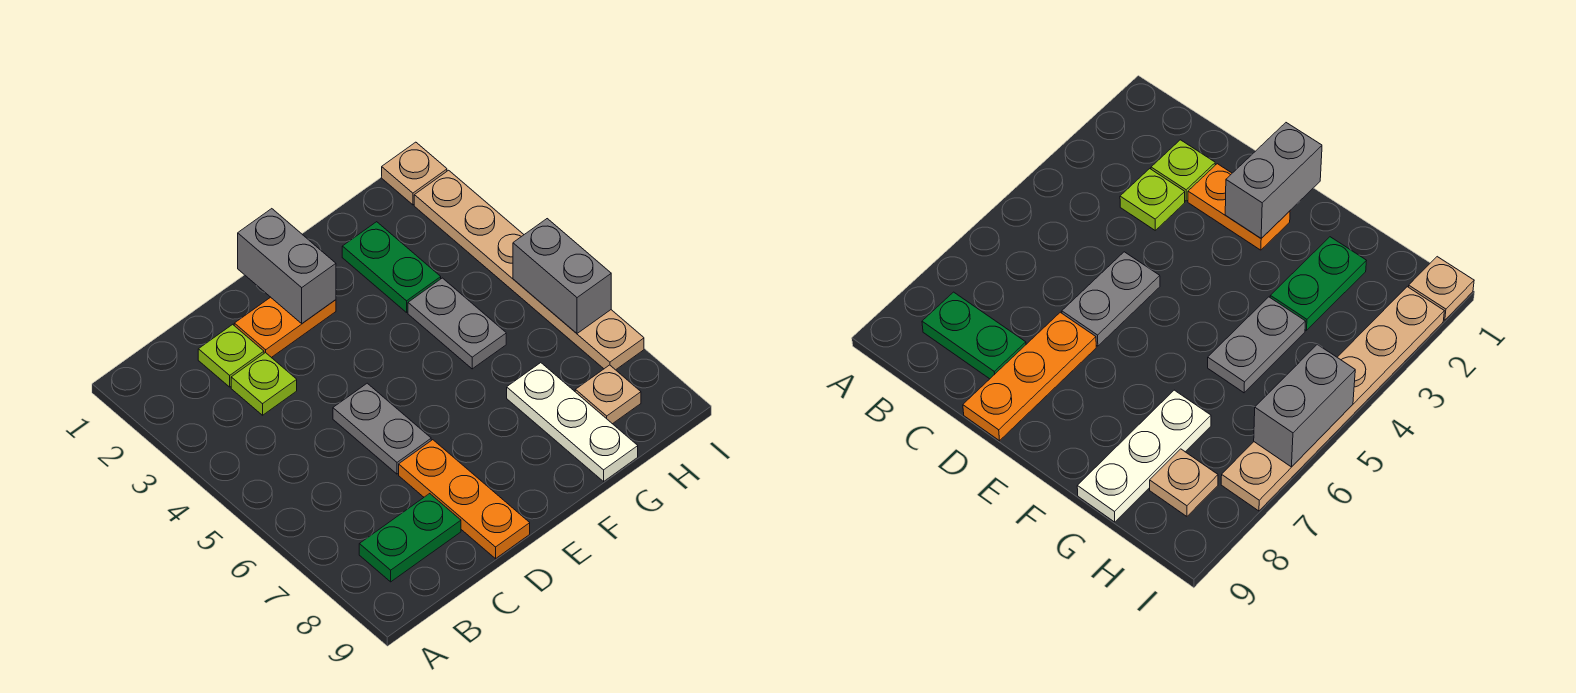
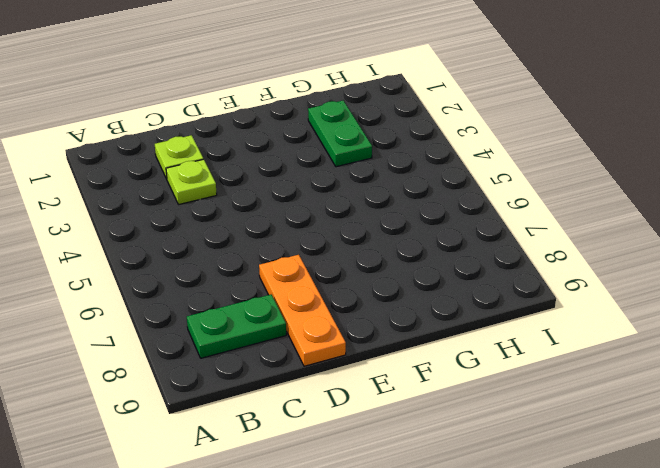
none -> orange plate D2:E2 level 1
none -> grey plate D5:D6 level 1
none -> grey plate G4:G5 level 1

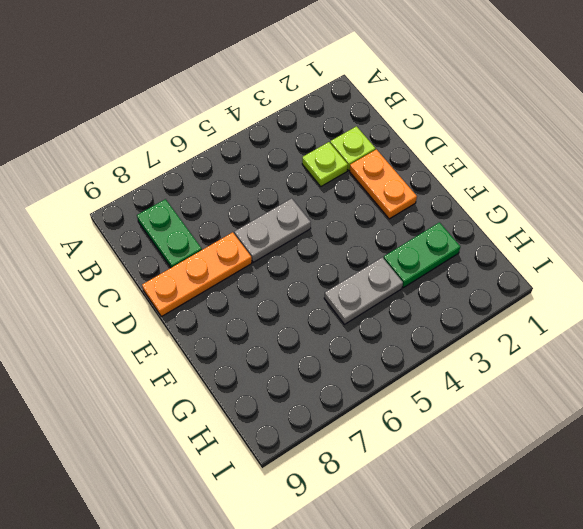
none -> white plate G7:G9 level 1
none -> tan plate H8 level 1
none -> tan plate I1 level 1

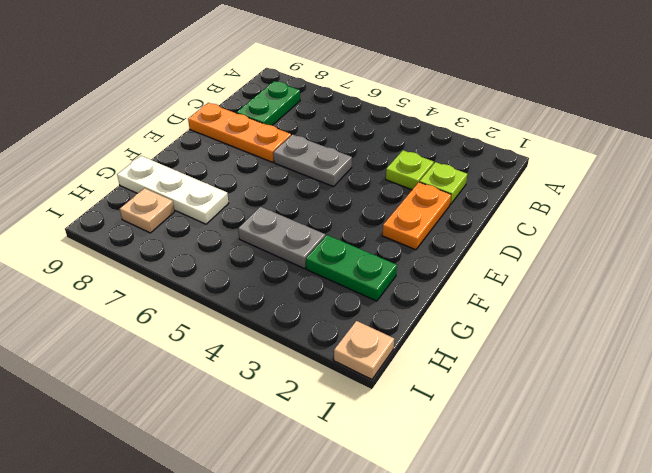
none -> tan plate I2:I7 level 1
none -> grey brick E1:E2 level 2
none -> grey brick I5:I6 level 2

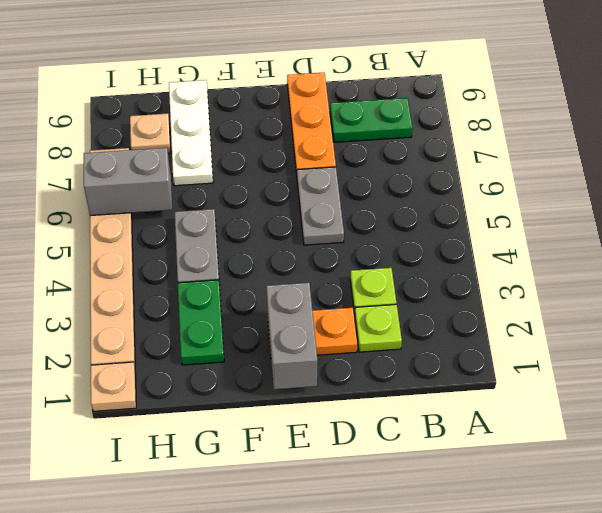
grey brick H6:I6 level 2 -> grey brick I5:I6 level 2

